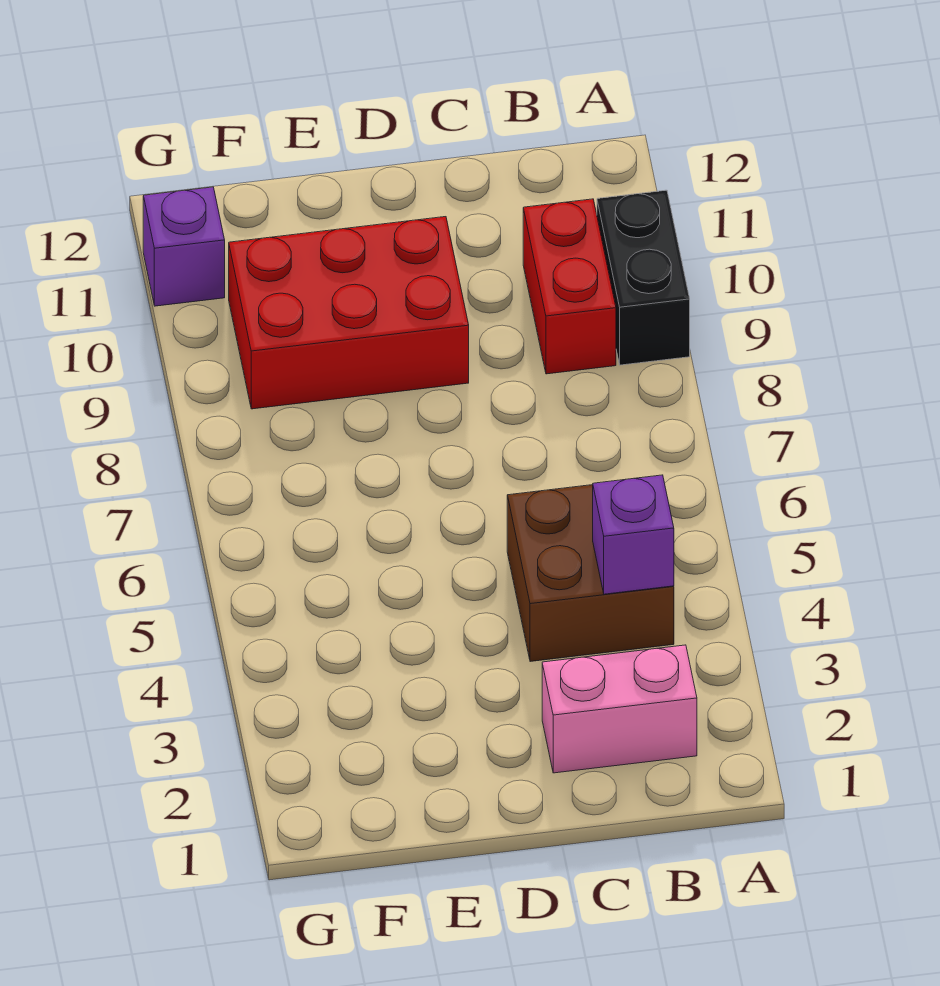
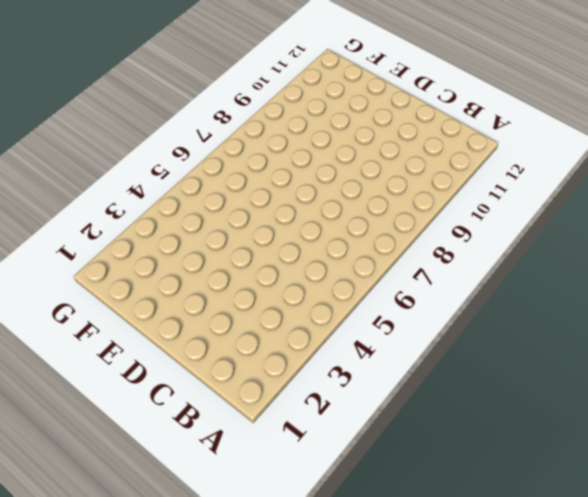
none -> black brick A9:A10 level 1
none -> pink brick B2:C2 level 1

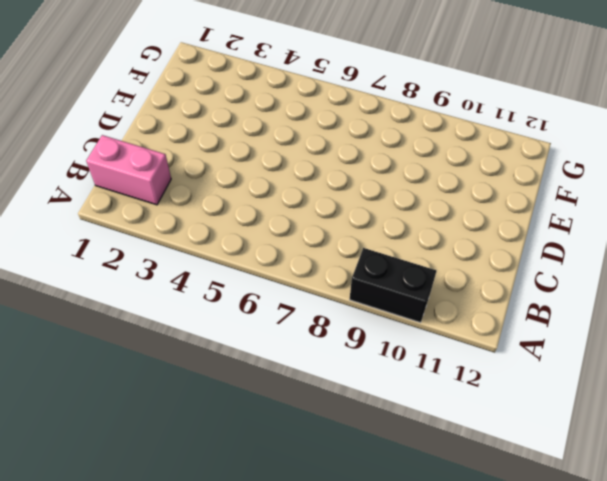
pink brick B1:B2 level 1 -> pink brick B2:C2 level 1
none -> brown brick B4:C5 level 1
none -> red brick B9:B10 level 1

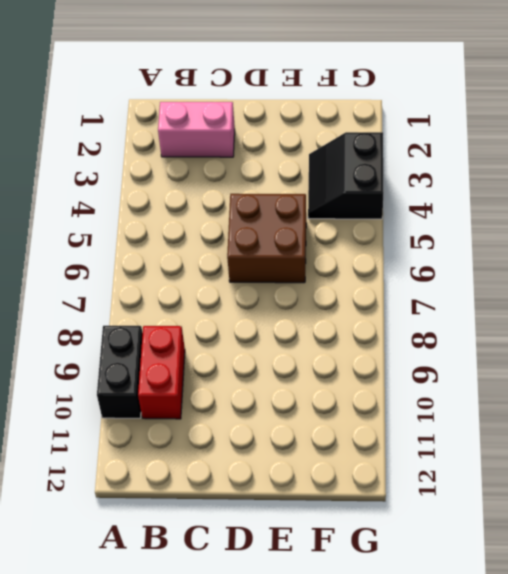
brown brick D5:E6 level 1 -> brown brick B4:C5 level 1
black slope F3:G4 level 1 top G -> none
none -> red brick D9:F10 level 1
none -> purple brick G11 level 1

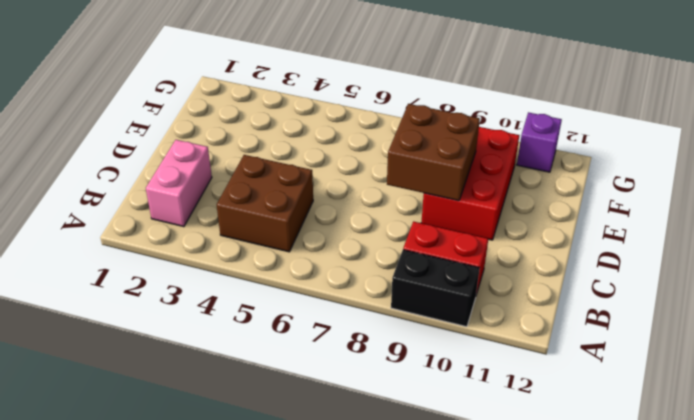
brown brick D8:E9 level 2 -> none
none -> purple brick B4 level 2

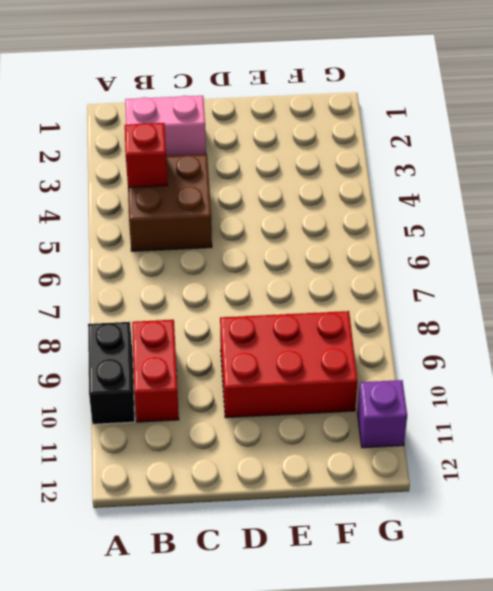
red brick B4 level 2 -> purple brick B4 level 2

